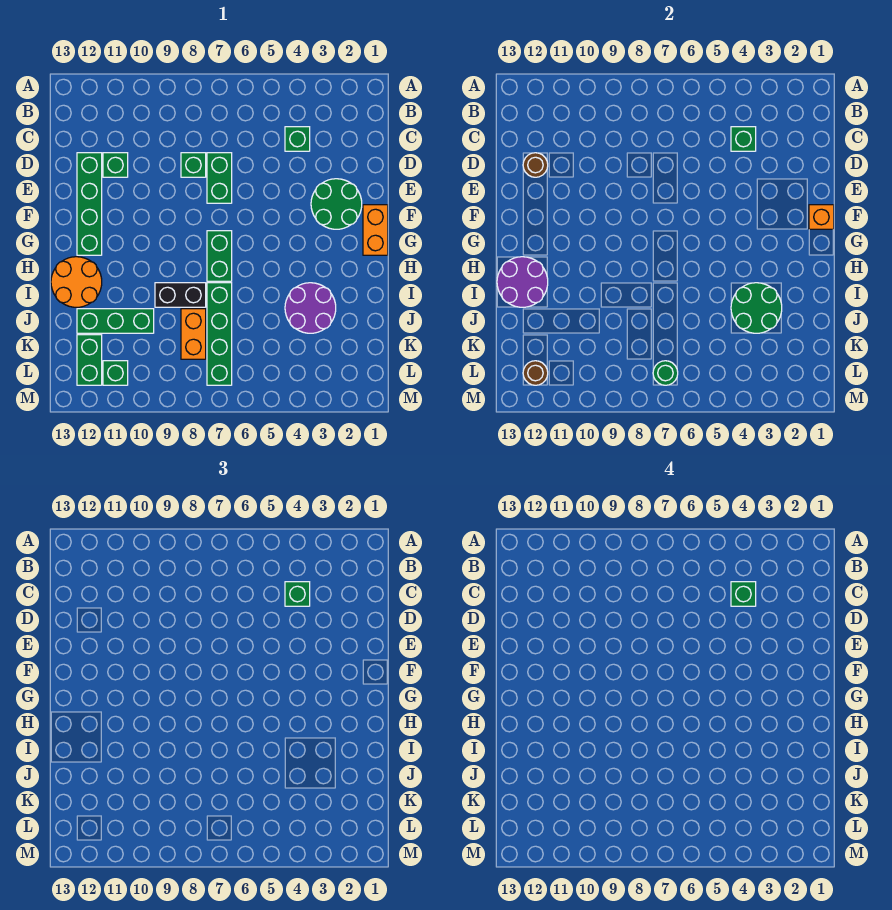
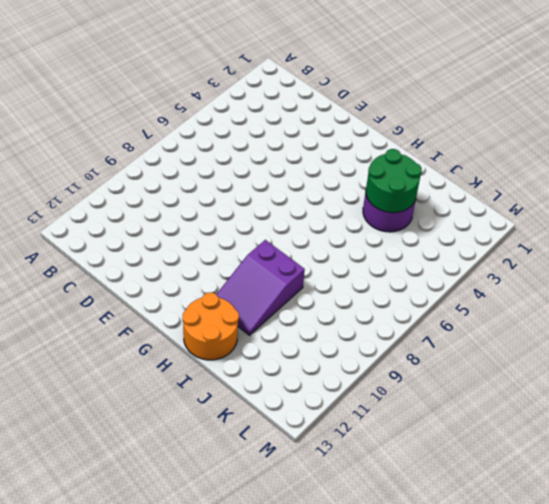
purple slope H9:I11 level 1 top 9 -> black brick I8:I9 level 1
none -> green brick C4 level 1
none -> green brick D7:E7 level 1
none -> green brick D8 level 1

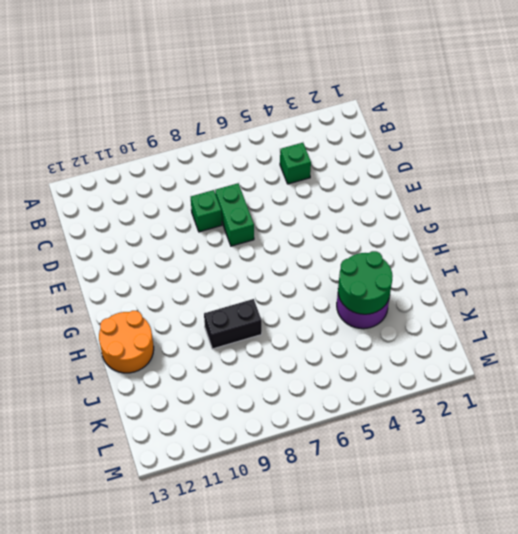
none -> green brick D11 level 1
none -> green brick D12:G12 level 1
none -> green round brick E2:F3 level 1

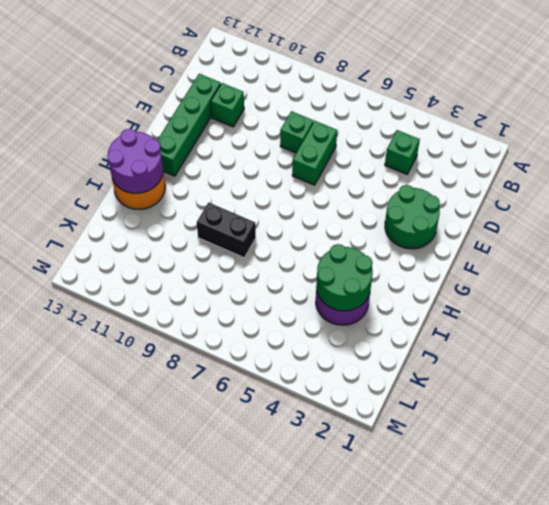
none -> orange brick F1:G1 level 1
none -> green brick G7:H7 level 1
none -> green brick I7:L7 level 1

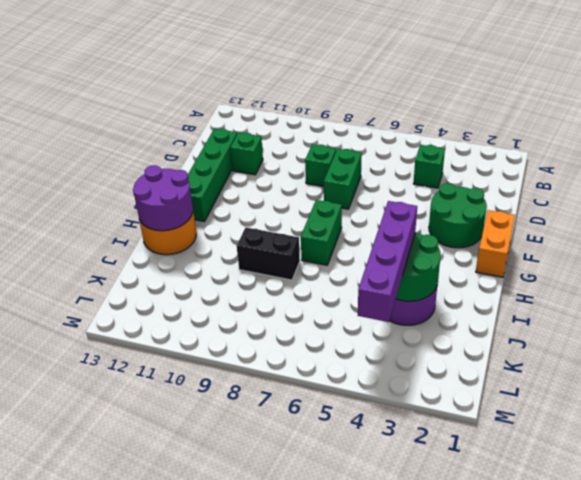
purple brick I4:L4 level 3 -> none
none -> green brick I7:L7 level 1
none -> orange brick J8:K8 level 1
none -> green brick J10:J12 level 1

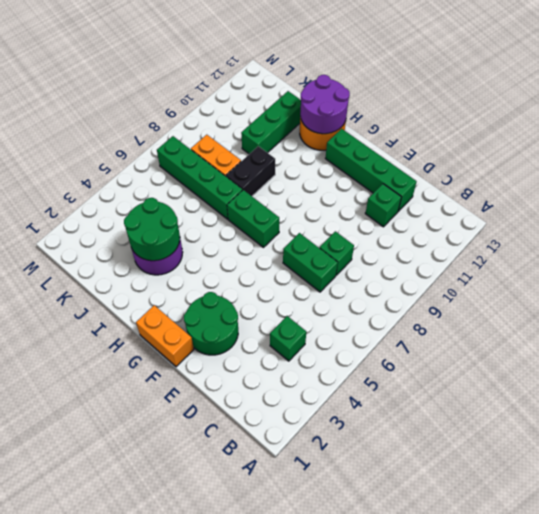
none -> green brick K12:L12 level 1
none -> green brick L11 level 1
none -> green brick C4 level 2

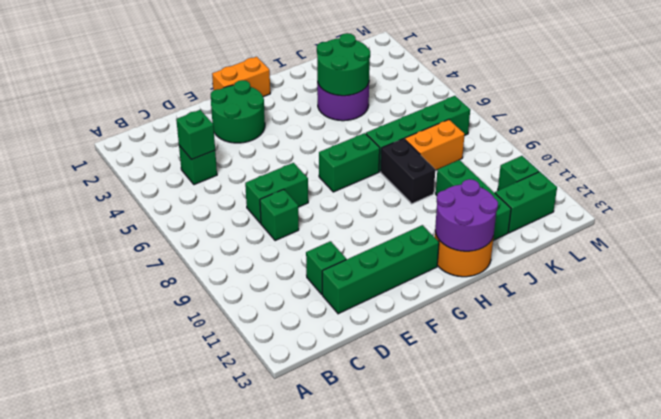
none -> brown round brick D12 level 2
none -> orange brick F1 level 2
none -> green round brick L7 level 2

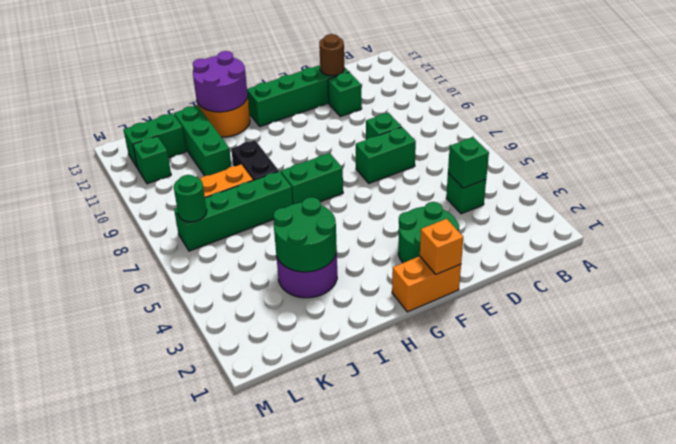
none -> brown round brick L12 level 2
none -> green brick C4 level 3
none -> green brick C4 level 4

